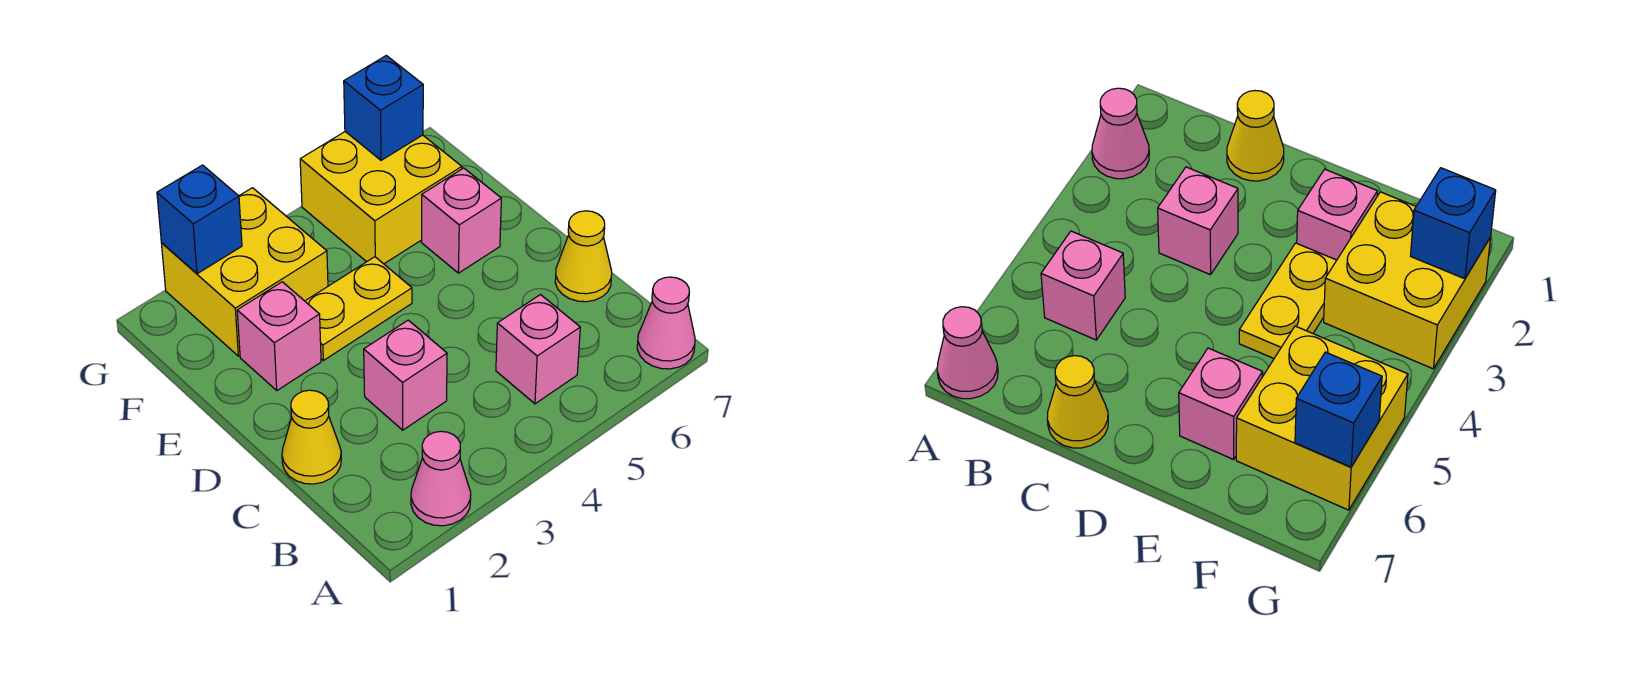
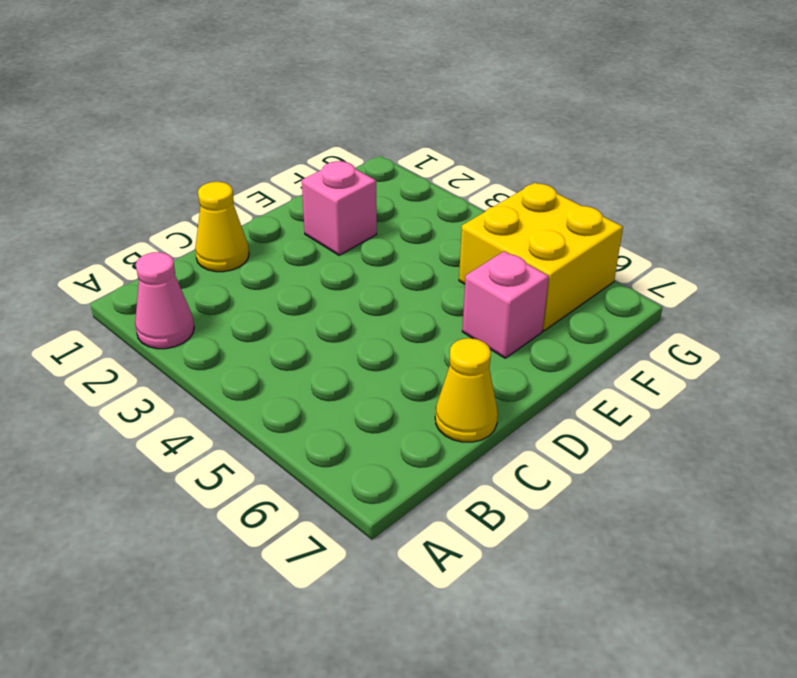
none -> pink cone A7 level 1
none -> pink brick B5 level 1
none -> pink brick C3 level 1

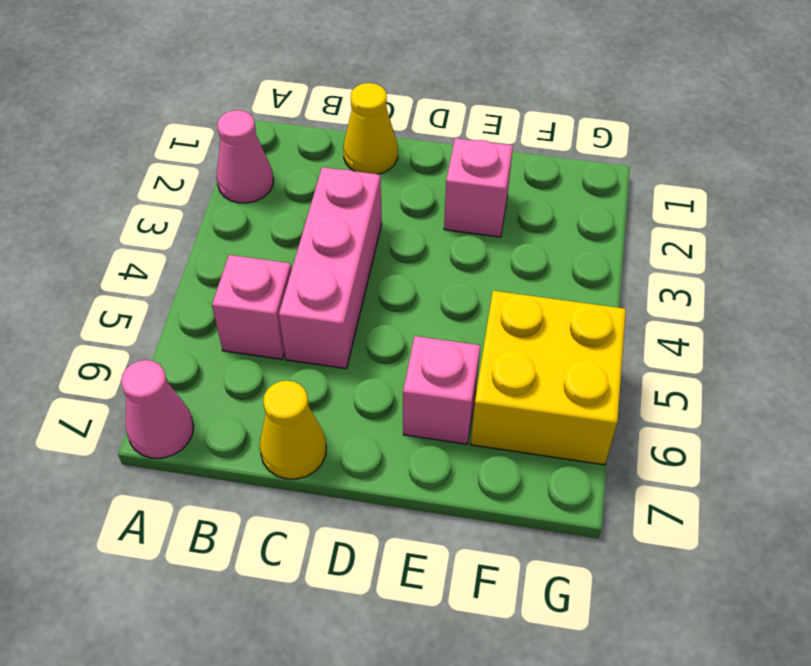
pink brick C3:C5 level 1 -> pink brick C3 level 1
none -> yellow plate E3:E4 level 1
none -> yellow brick F2:G3 level 1
none -> blue brick G2 level 2

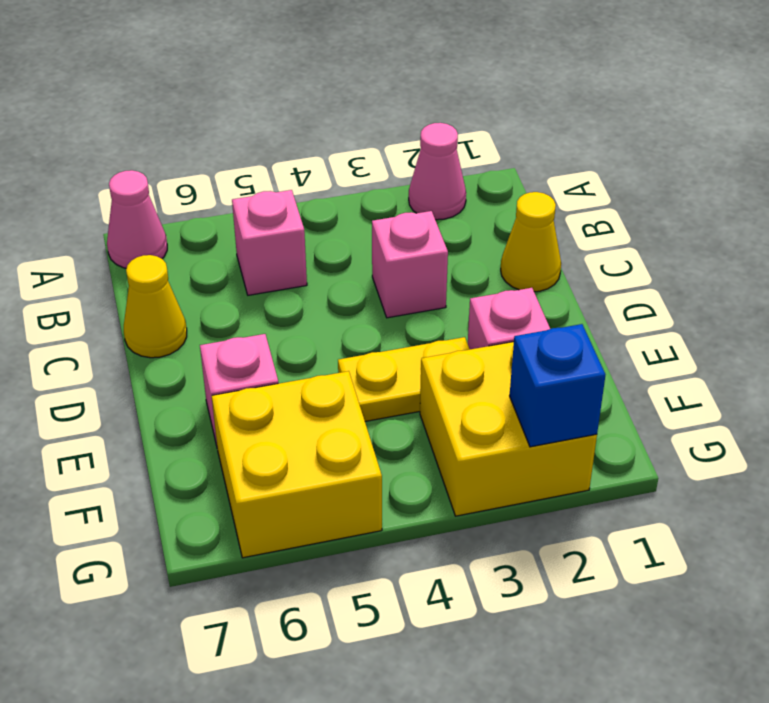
none -> blue brick G6 level 2

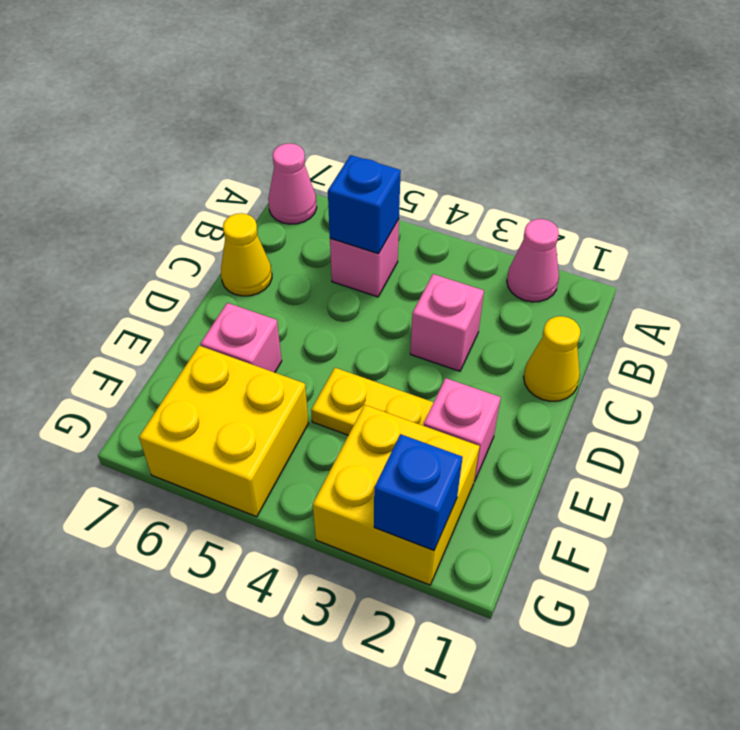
blue brick B5 level 2 -> blue brick G6 level 2

